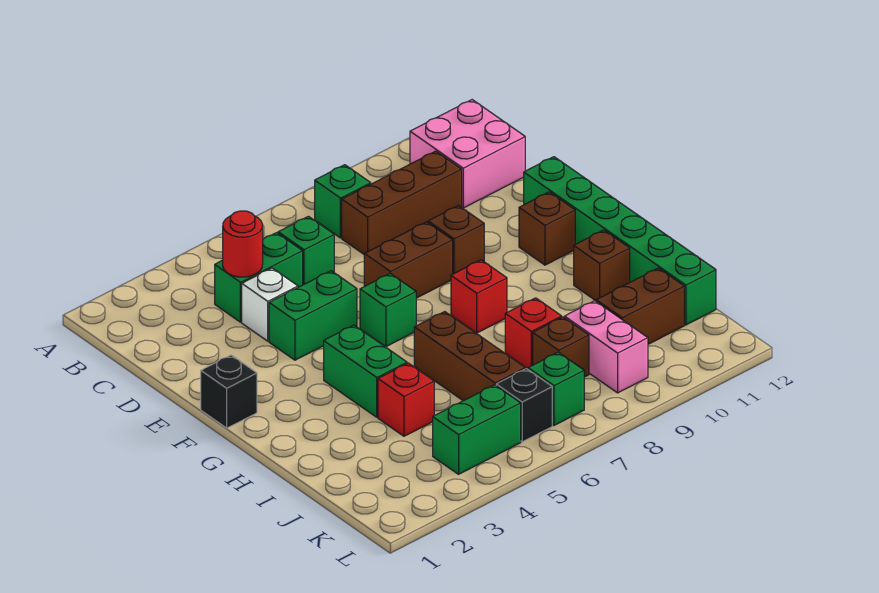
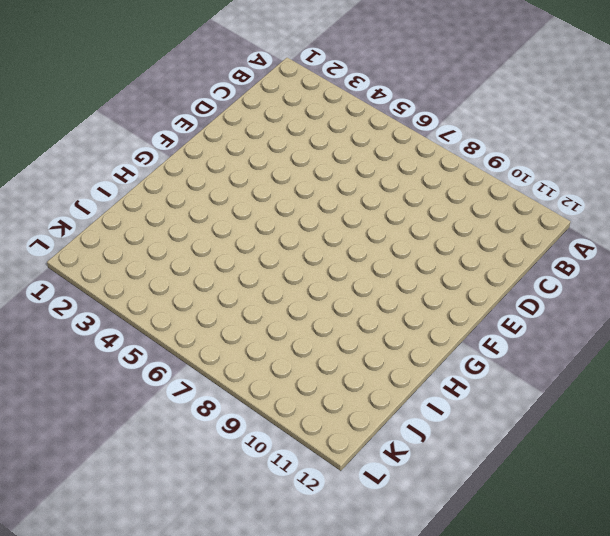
none -> green brick B8 level 1
none -> pink brick B11:C12 level 1
none -> green brick C4:C5 level 1

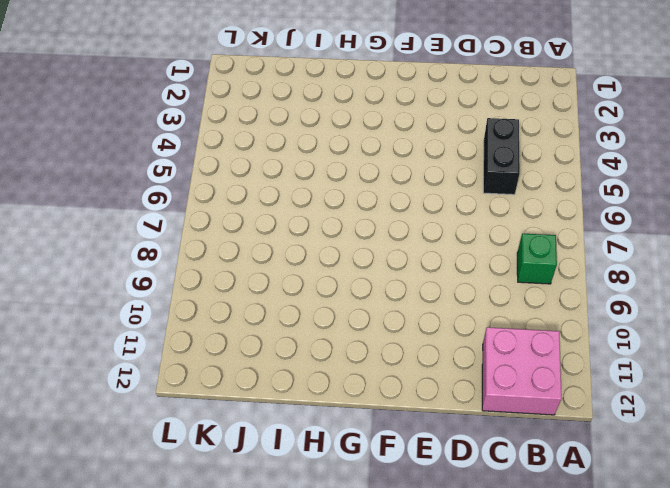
black brick C4:C5 level 1 -> green brick C4:C5 level 1
none -> green brick C6 level 1
none -> brown brick C8:C10 level 1
none -> white brick D4 level 1

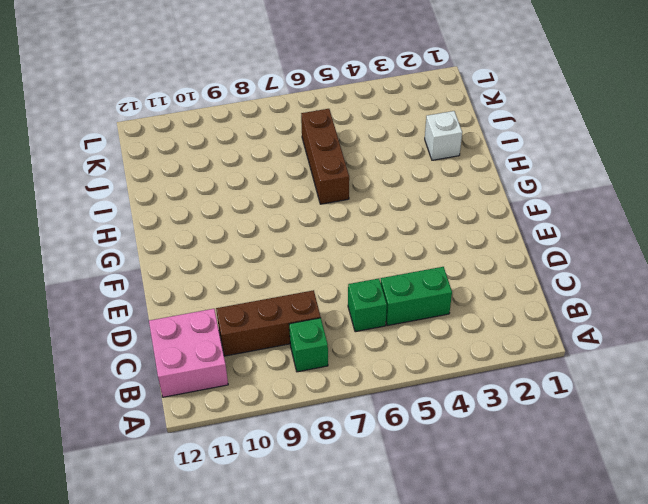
white brick I2 level 1 -> white brick D4 level 1
none -> green brick E4:E5 level 1
none -> brown brick E7:E8 level 1
none -> brown brick E9 level 1

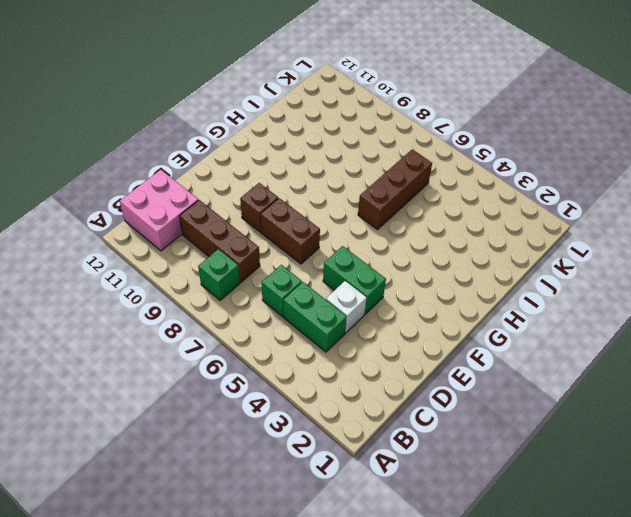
none -> green brick E12:J12 level 1
none -> black brick F1 level 1
none -> green brick F6 level 1

